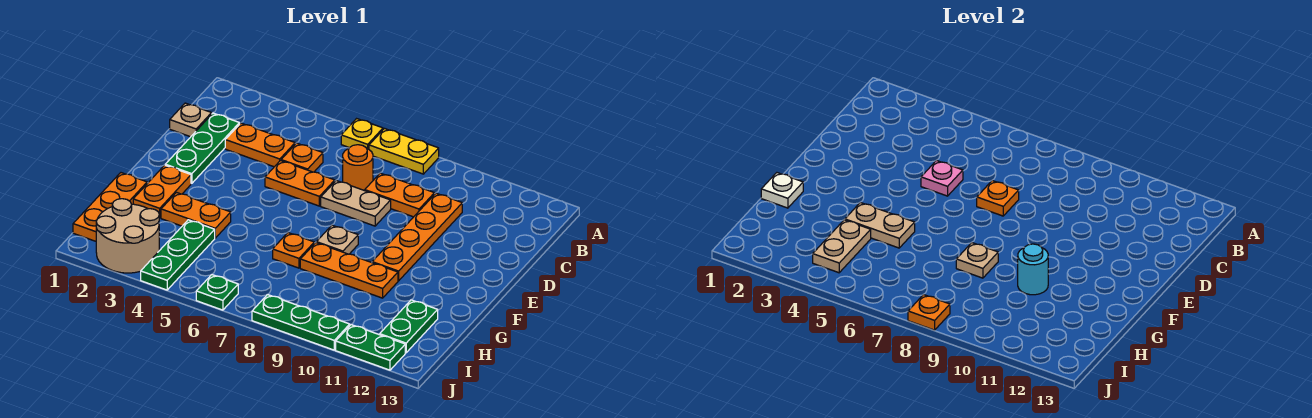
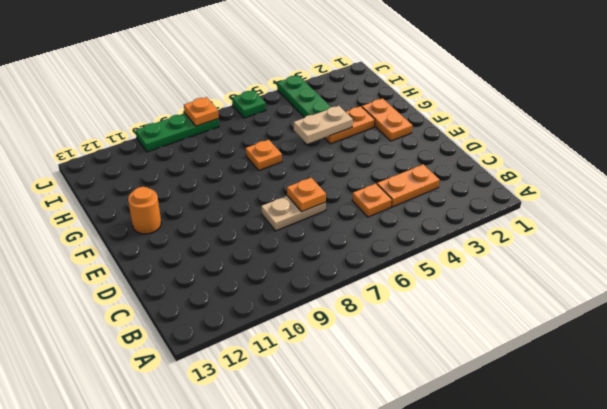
orange round brick F12 level 1 -> orange round brick C7 level 1
none -> yellow plate A6 level 1
none -> yellow plate A7:A8 level 1
none -> tan plate C1 level 1
none -> green plate C2:E2 level 1

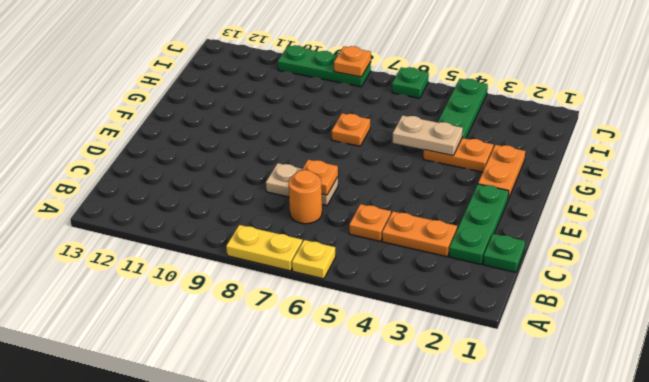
green plate C1 level 1 -> tan plate C1 level 1
none -> orange plate C8:C9 level 1
none -> orange plate C10:F10 level 1
none -> orange plate D5:D6 level 1
none -> tan plate F8 level 1

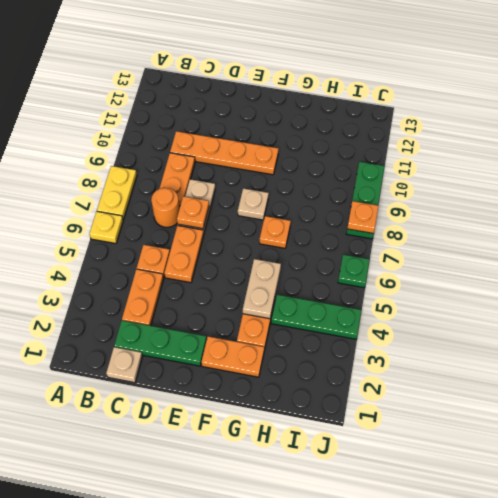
none -> orange plate G1:I1 level 1
none -> orange plate G8:G10 level 1
none -> green plate H12:I12 level 1
none -> tan round brick I2:J3 level 1

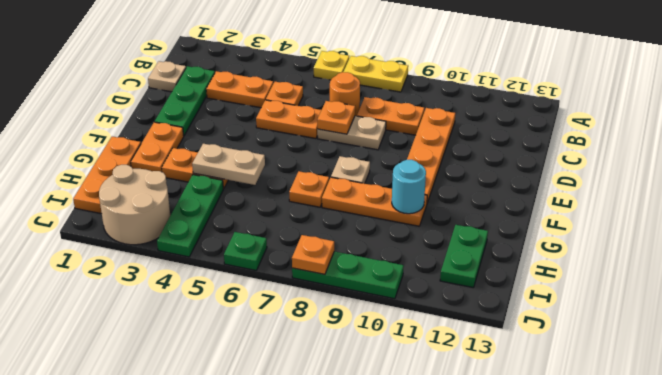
none -> green plate J11:J12 level 1
none -> pink plate D5 level 2
none -> white plate G1 level 2
none -> tan plate G8 level 2

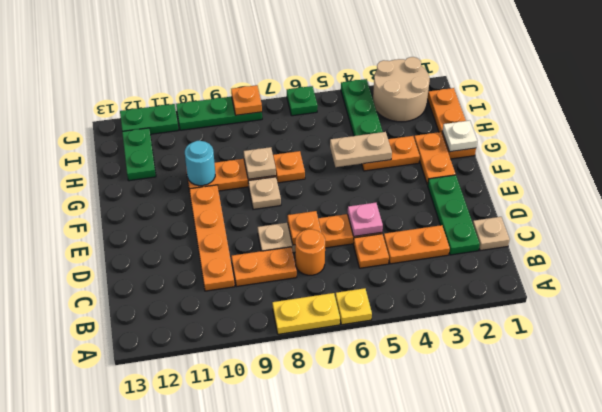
none -> tan plate H4:I4 level 2

